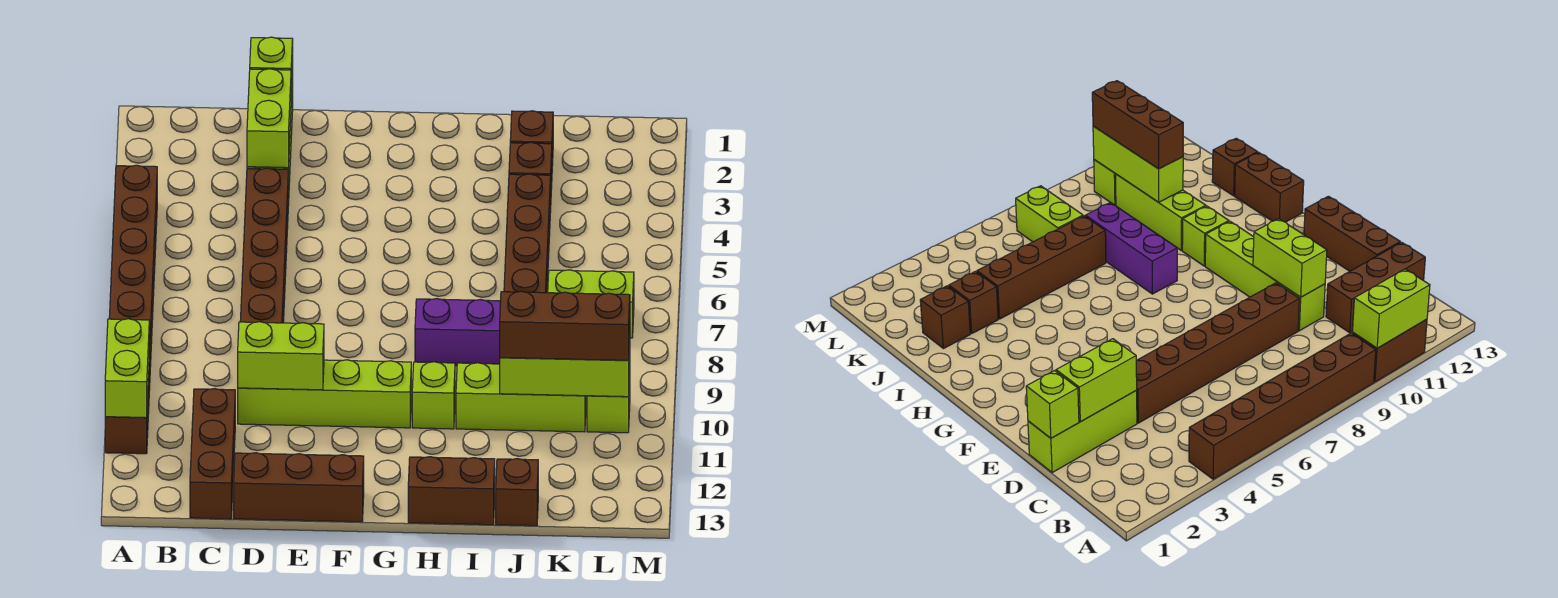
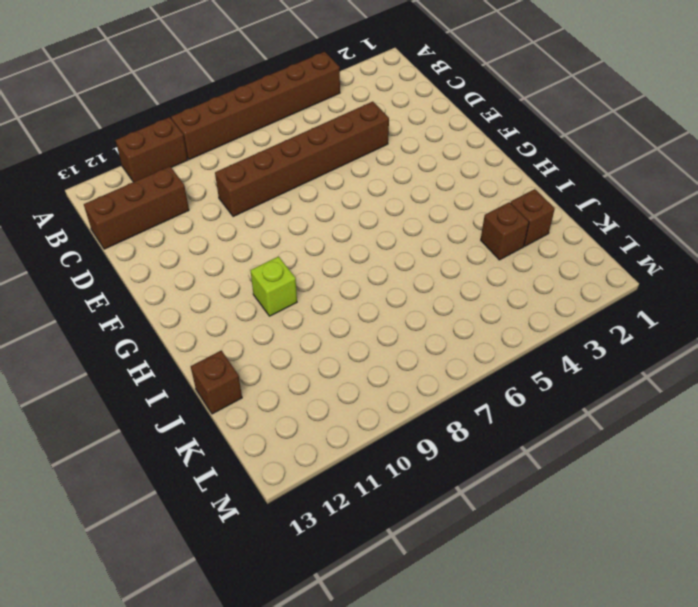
none -> lime brick D1:D3 level 1
none -> lime brick D10:G10 level 1
none -> brown brick D13:F13 level 1

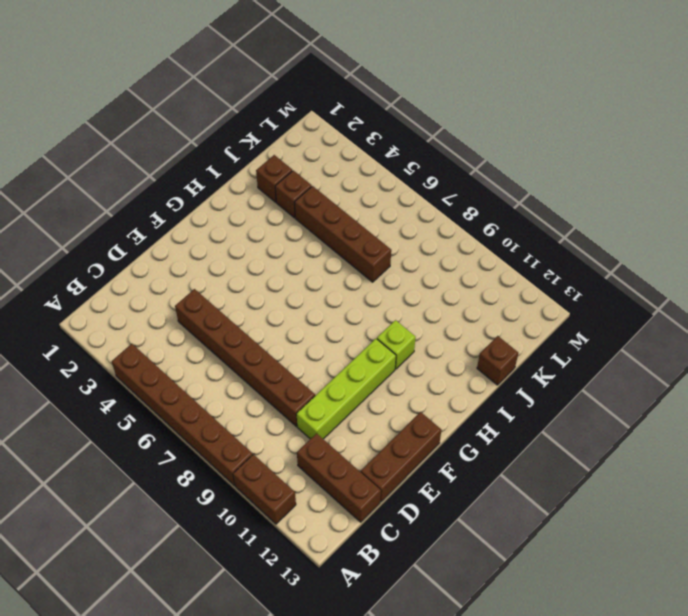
none -> lime brick D1:D3 level 1
none -> purple brick H8:J8 level 1
none -> brown brick H13:I13 level 1

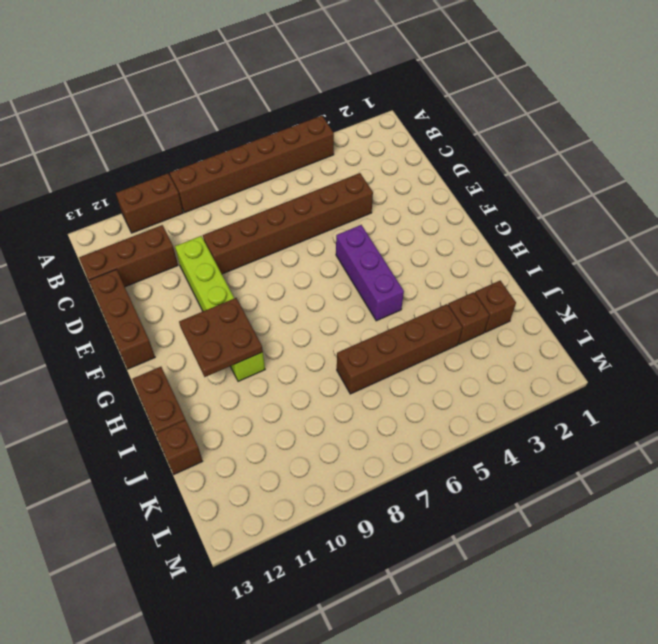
purple brick F5:H5 level 1 -> purple brick H8:J8 level 1
brown plate G10:H11 level 2 -> none
none -> lime brick D1:D3 level 1
none -> lime brick I10:K10 level 1
none -> lime brick K7:L7 level 1

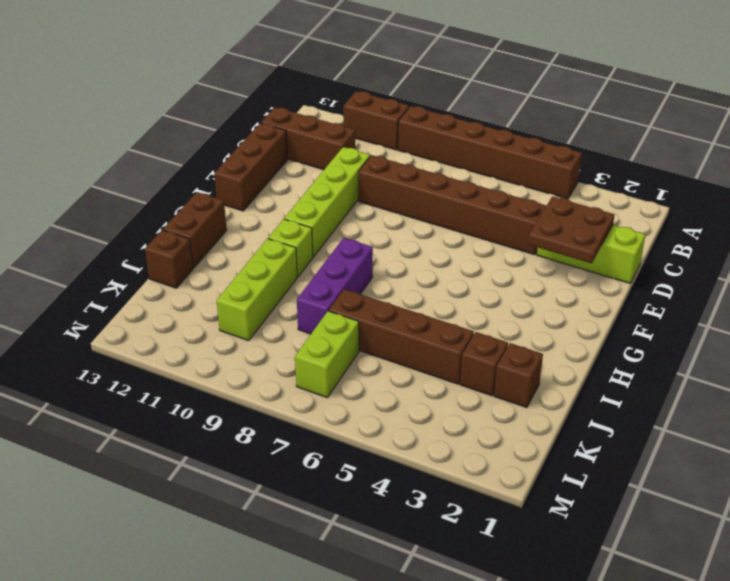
brown plate D2:E3 level 2 -> lime brick D2:D3 level 2
none -> lime brick L10 level 1
none -> lime brick A10:A11 level 2
none -> lime brick D1 level 2

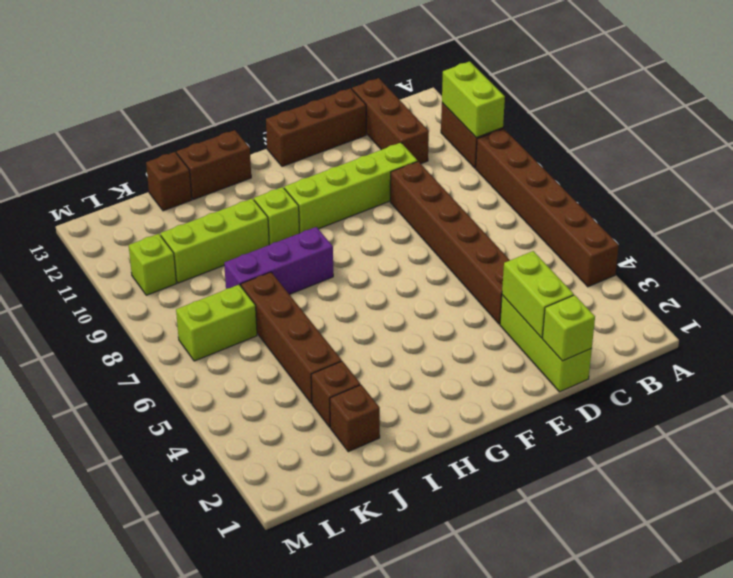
none -> lime brick D10:E10 level 2
none -> lime brick J10:L10 level 2
none -> brown brick J10:L10 level 3

